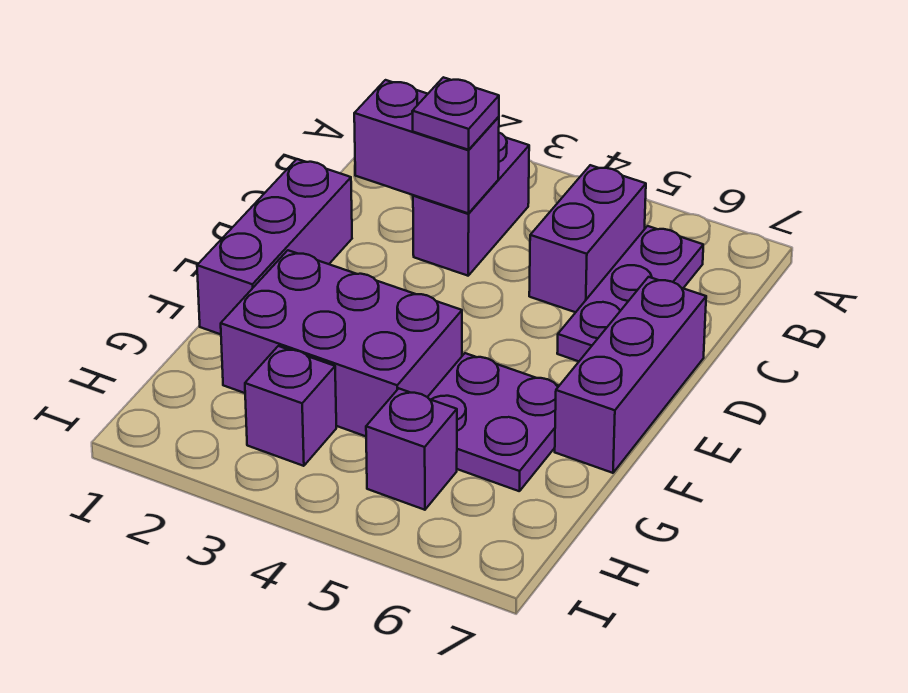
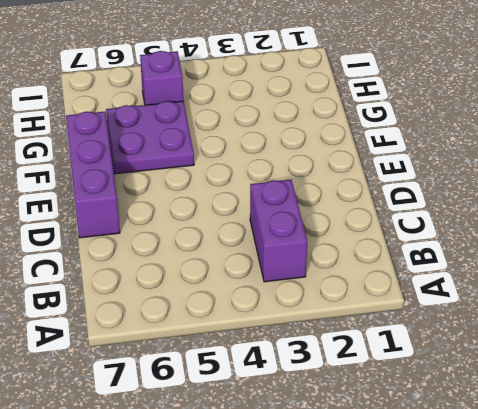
none -> purple brick B5:C5 level 1
none -> purple plate B6:D6 level 1

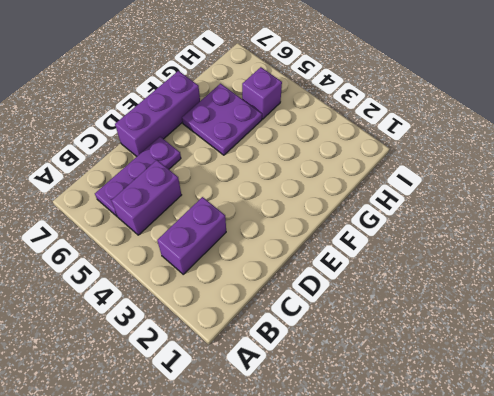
none -> purple brick D1:F1 level 1
none -> purple brick F2:G4 level 1

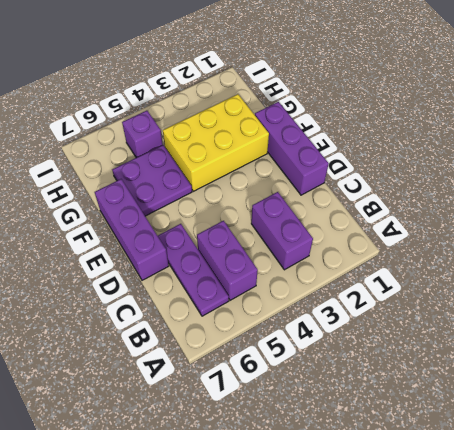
yellow brick F2:G4 level 1 -> purple brick F2:G4 level 1
none -> purple brick H3 level 1
none -> purple brick C2:C3 level 2

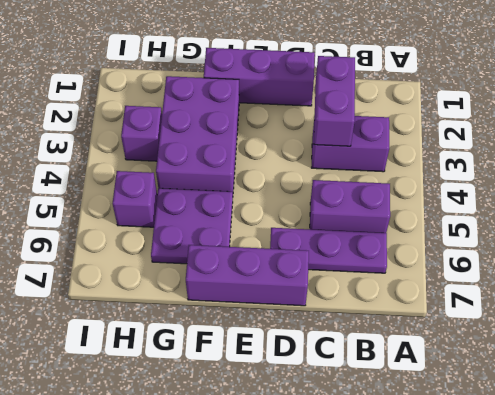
none -> purple plate C3 level 3

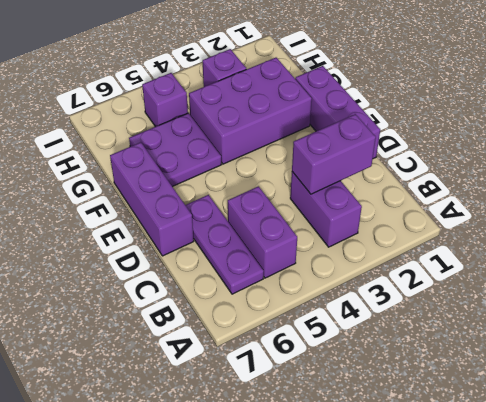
none -> purple plate C3 level 3

